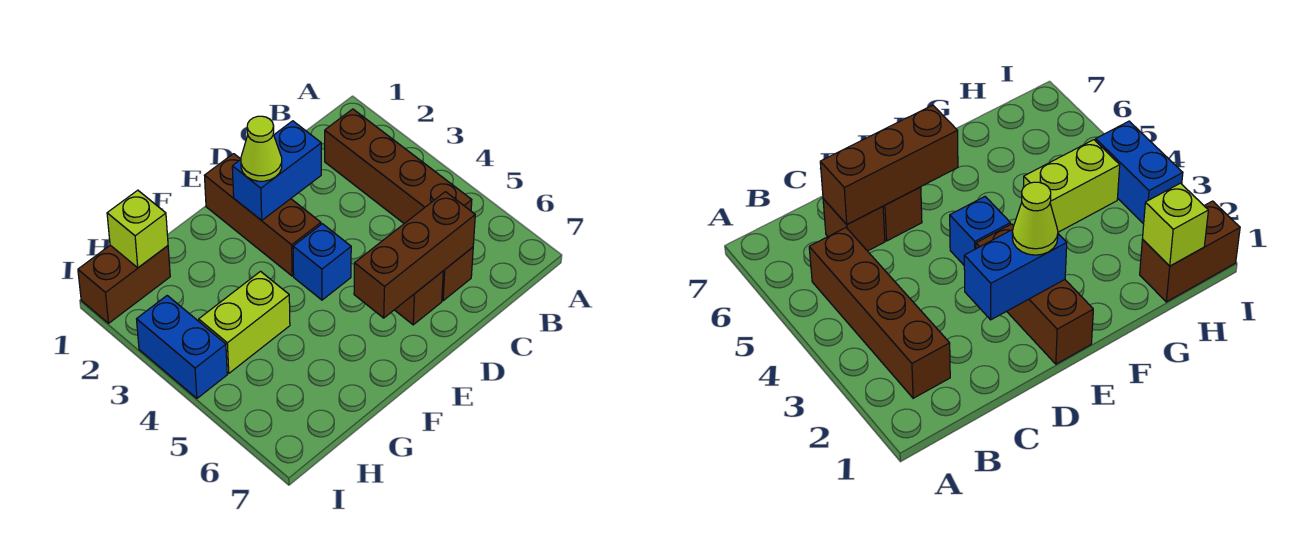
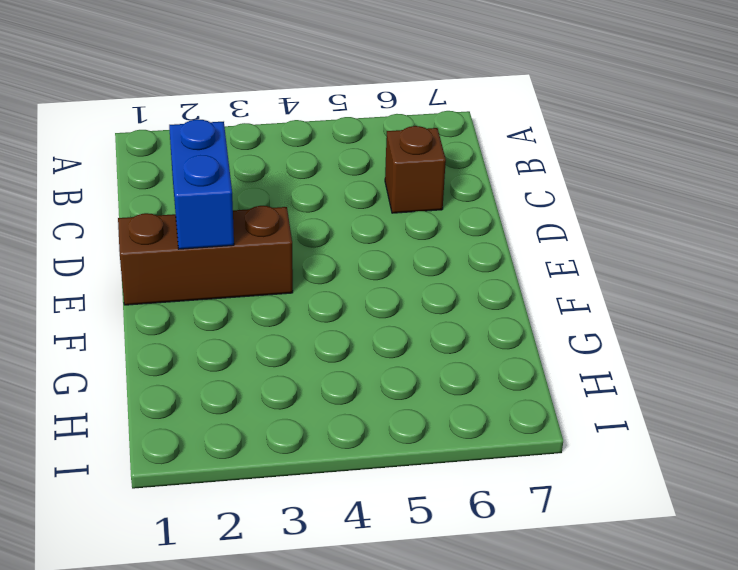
none -> brown brick B2:B5 level 1
none -> brown brick D6 level 1
none -> blue brick E4 level 1

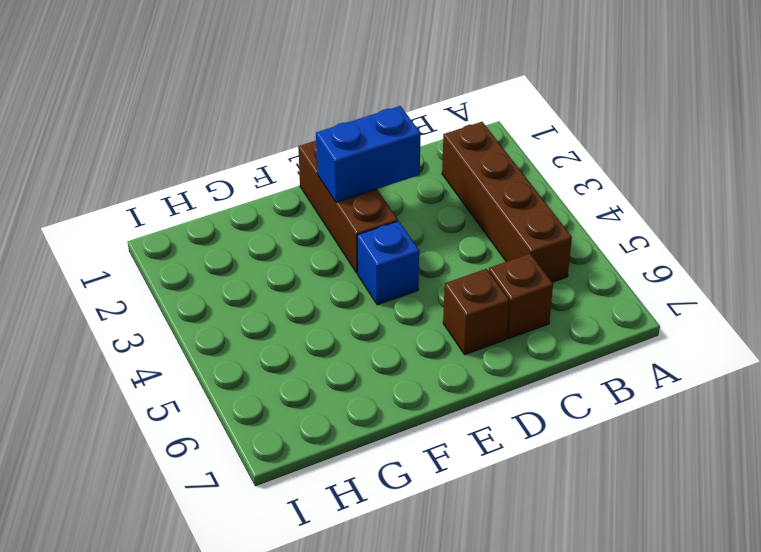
none -> lime brick G4:H4 level 1
none -> brown brick H1:I1 level 1
none -> blue brick I3:I4 level 1

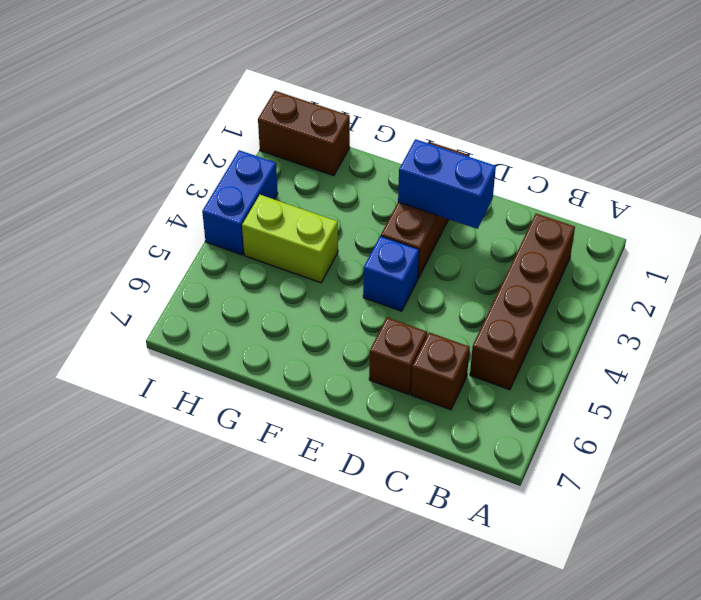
none -> brown brick C6:E6 level 2
none -> lime brick H1 level 2
none -> lime cone E2 level 3

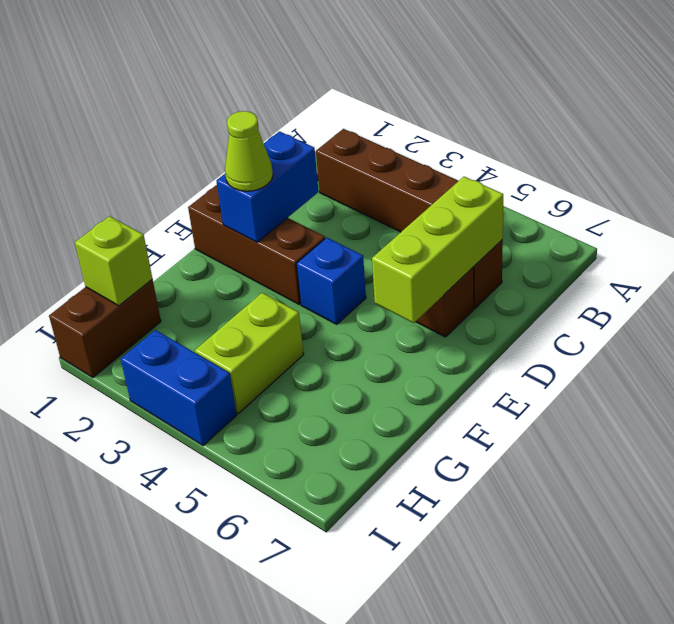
lime brick C6:E6 level 2 -> brown brick C6:E6 level 2

